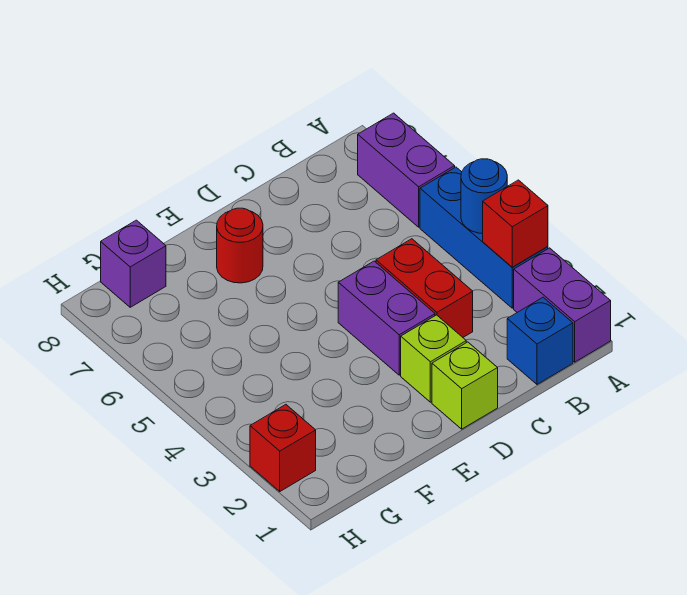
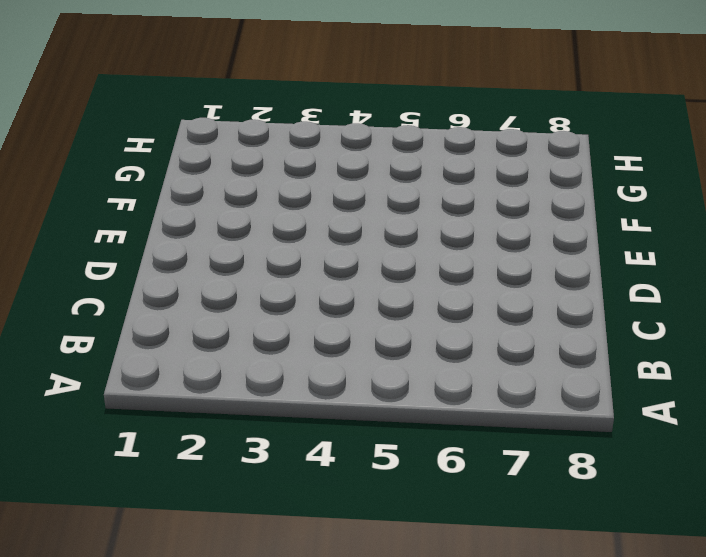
none -> purple brick A1:A2 level 1
none -> blue brick A3:A5 level 1
none -> purple brick A6:A7 level 1

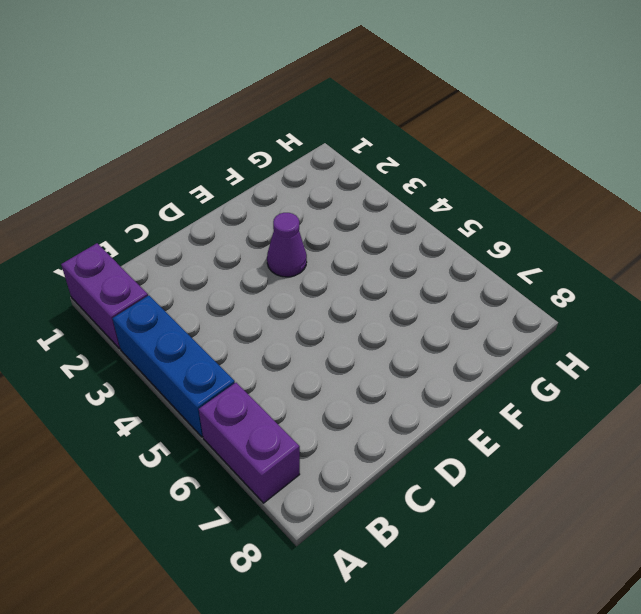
purple cone E3 level 1 -> none
none -> blue brick B1 level 1
none -> red brick C3:C4 level 1
none -> lime brick D1 level 1

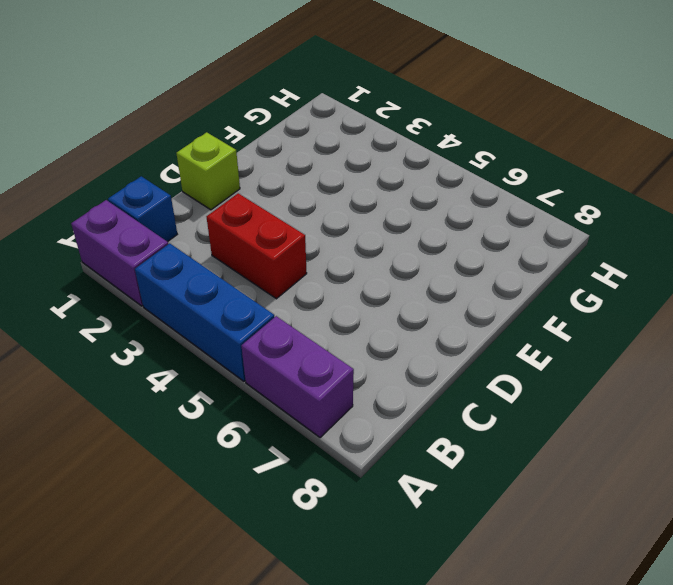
none -> lime brick D2 level 1
none -> purple brick D3:D4 level 1
none -> red round brick E7 level 1

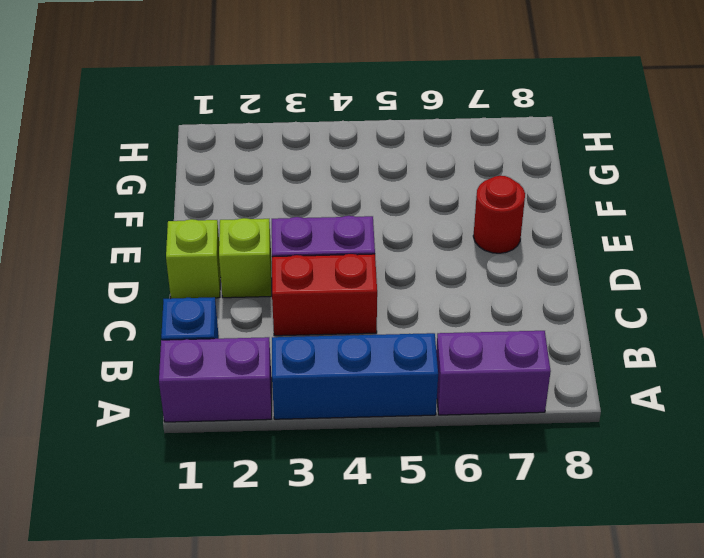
none -> purple brick G8 level 1
none -> red brick H2 level 1
none -> red brick A3 level 2

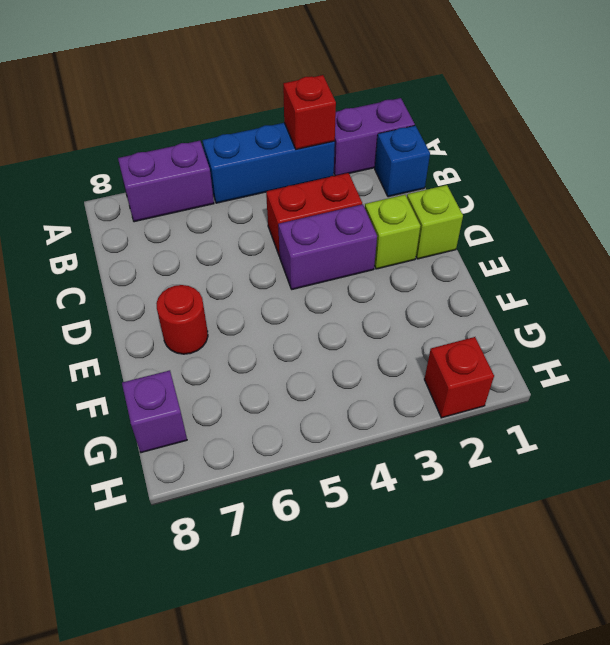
none -> blue round brick A4 level 2

